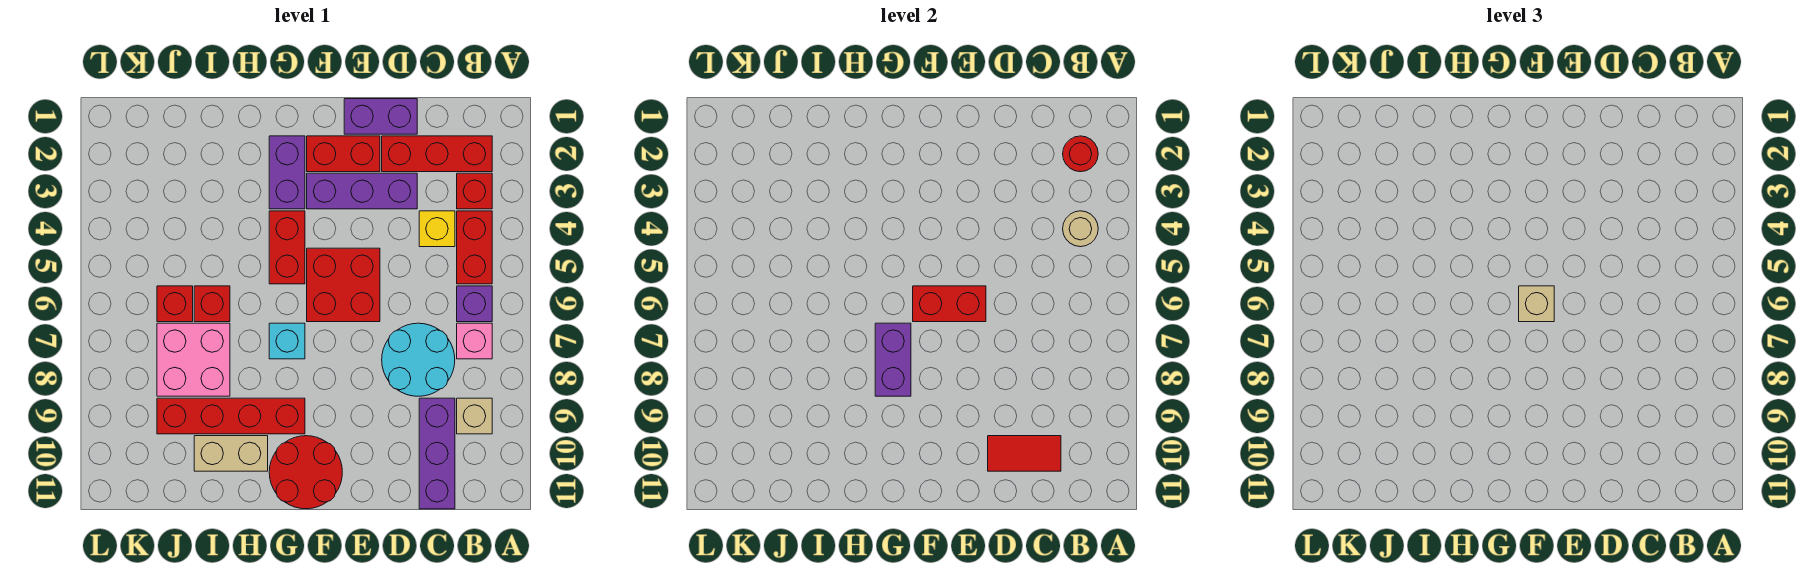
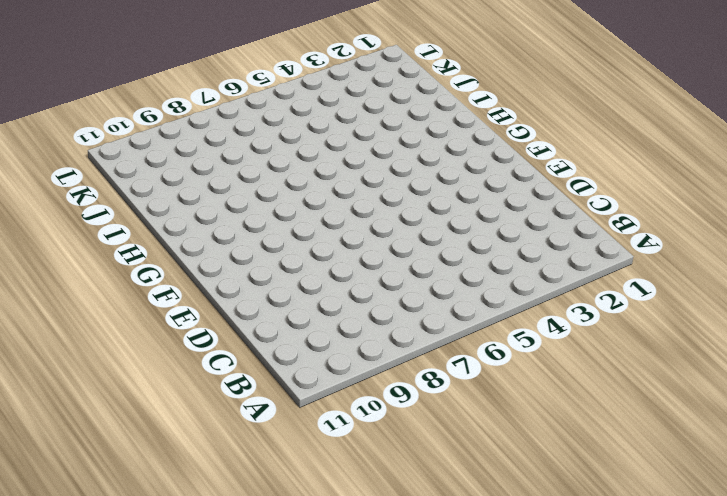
none -> red brick B2:D2 level 1
none -> red brick B3 level 1
none -> red brick B4:B5 level 1

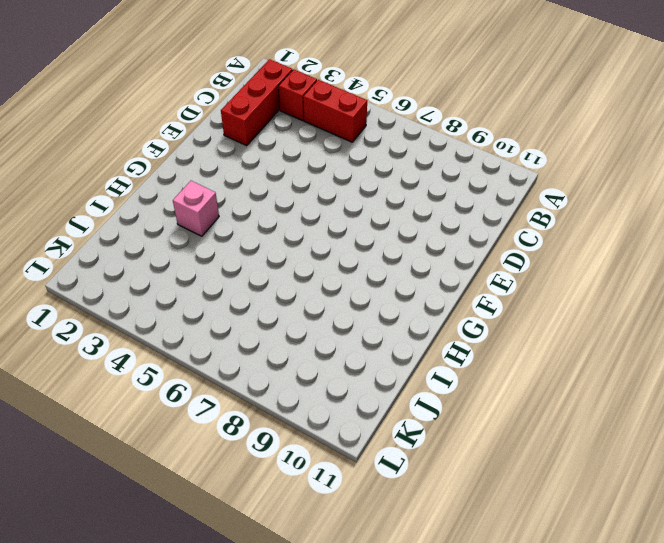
pink brick H3 level 1 -> pink brick B7 level 1
none -> purple brick B6 level 1
none -> tan brick B9 level 1
none -> yellow brick C4 level 1

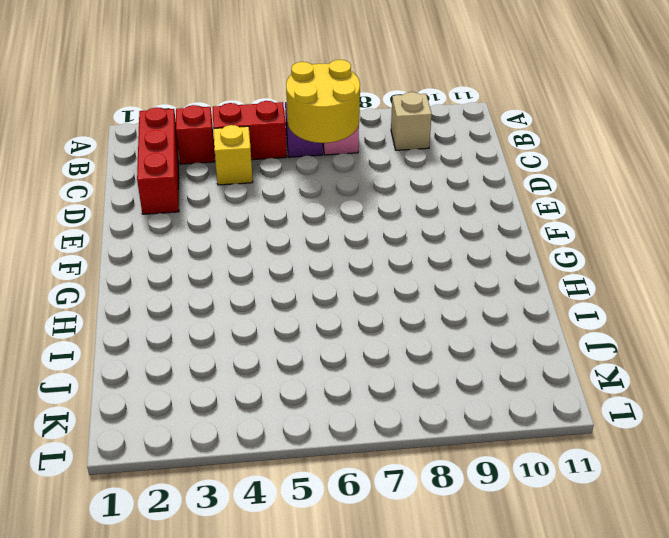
yellow round brick B6:C7 level 2 -> none
none -> cyan round brick C7:D8 level 1
none -> purple brick C9:C11 level 1
none -> purple brick D1:E1 level 1

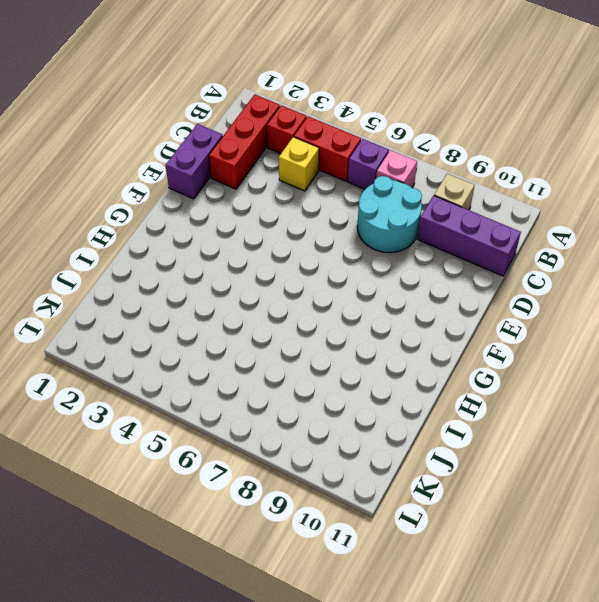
none -> purple brick D3:F3 level 1
none -> red brick E2:F2 level 1
none -> red brick E5:F6 level 1

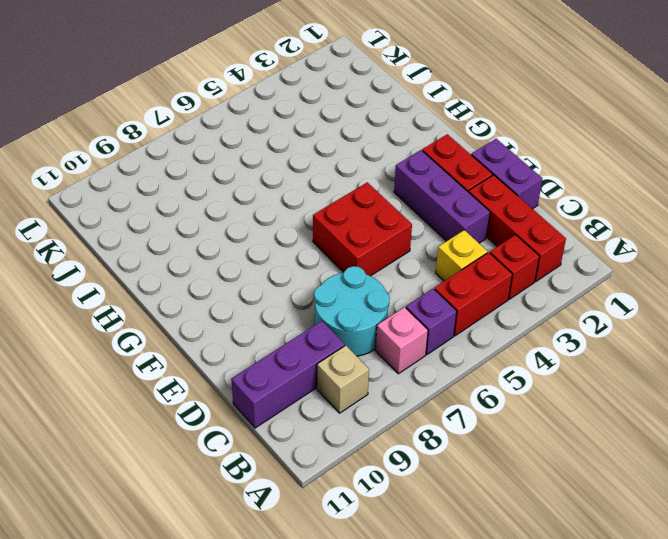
none -> red round brick F10:G11 level 1
none -> purple brick G2:G3 level 1
none -> red brick G4:G5 level 1

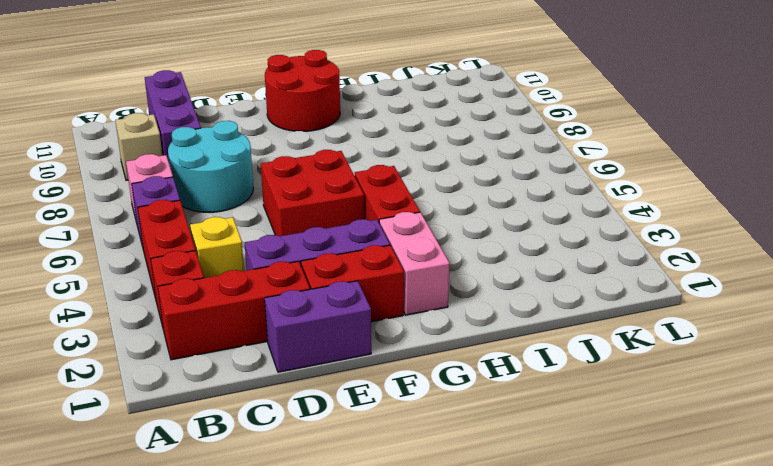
pink brick G2:G3 level 1 -> purple brick G2:G3 level 1
none -> cyan brick G7 level 1
none -> red brick G9:J9 level 1
none -> tan brick H10:I10 level 1

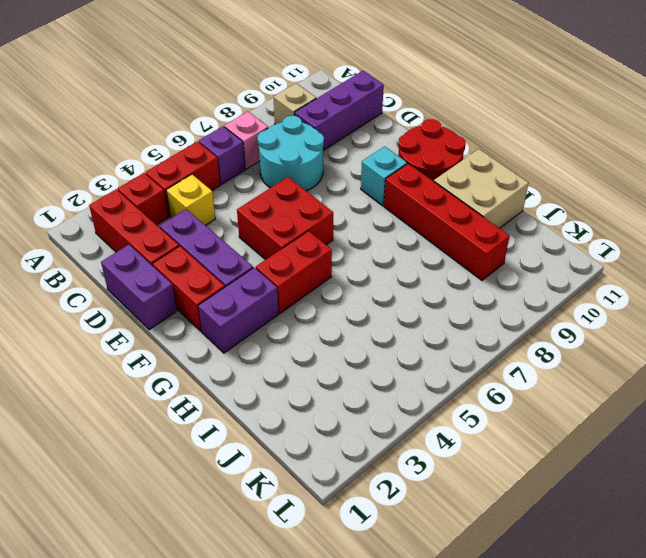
cyan brick F9 level 1 -> cyan brick G7 level 1
tan brick H10:I11 level 1 -> tan brick H10:I10 level 1
none -> red brick I6 level 1
none -> pink brick I7:J8 level 1
none -> red brick J6 level 1

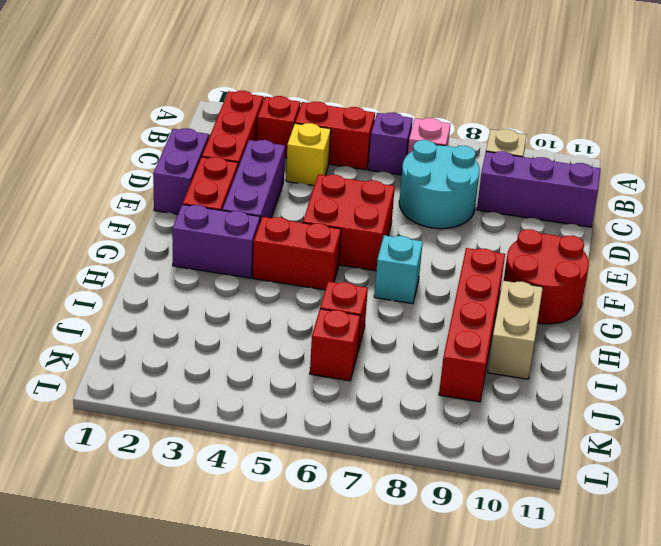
none -> pink brick I7:J8 level 1
none -> red round brick B2 level 2
none -> tan round brick B4 level 2

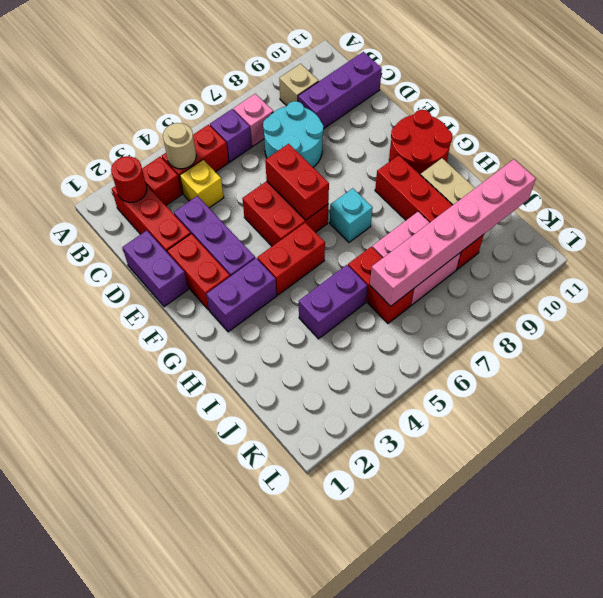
purple brick I4:I5 level 1 -> purple brick G7:G8 level 2
pink brick J6:J11 level 2 -> none
none -> red tile C10:D10 level 2
none -> tan brick F6 level 3

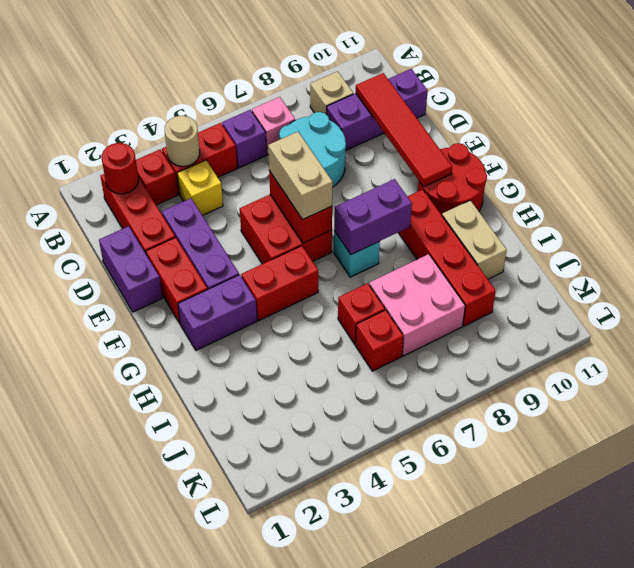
red tile C10:F10 level 2 -> red tile C10:D10 level 2
tan brick E6:F6 level 3 -> tan brick F6 level 3

